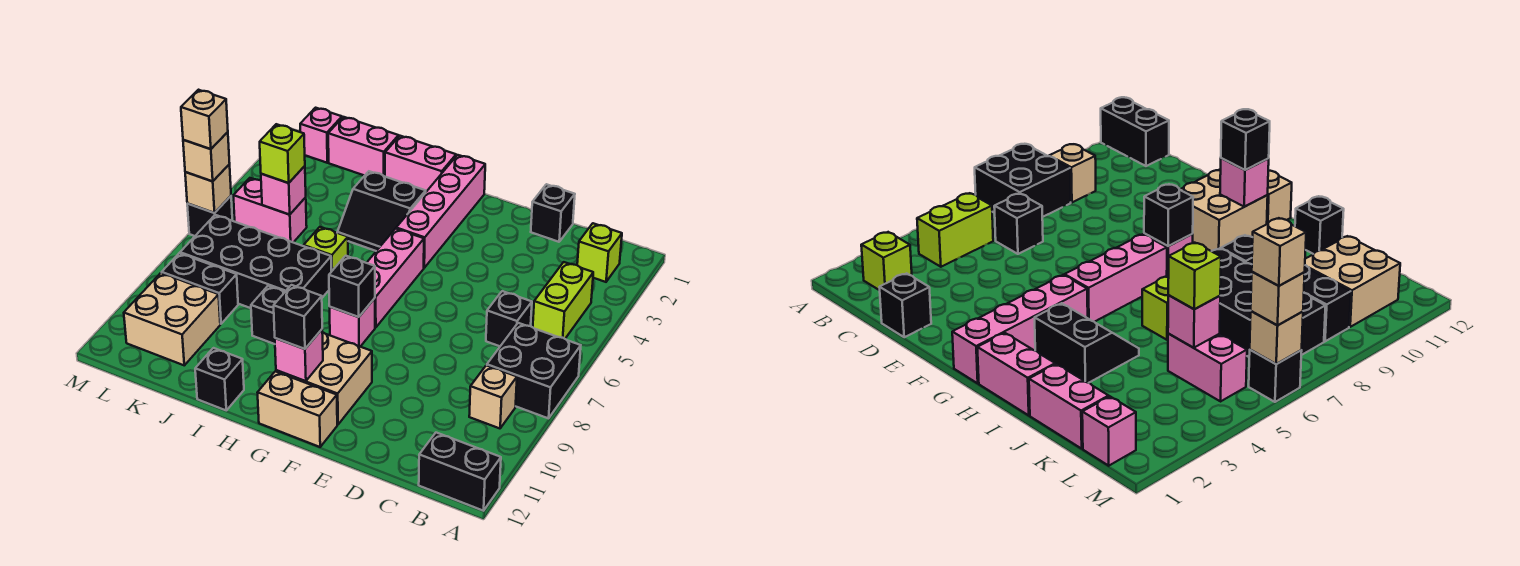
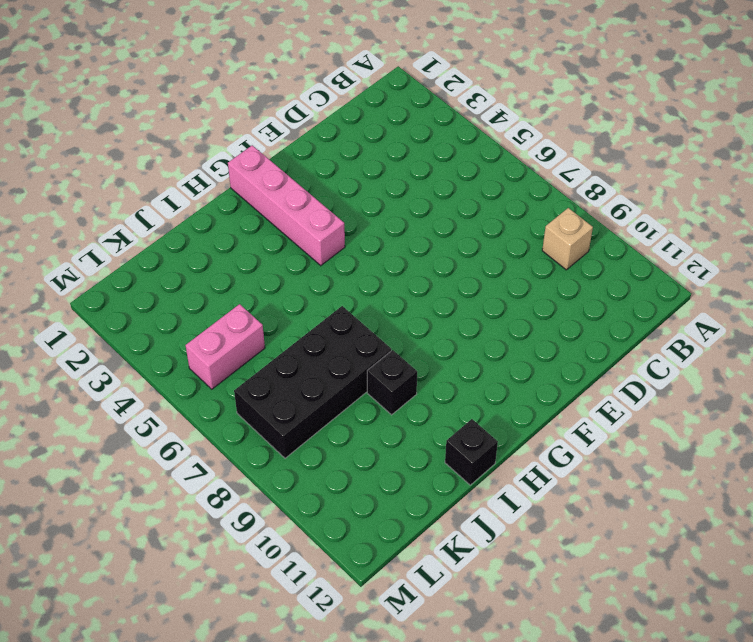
none -> black brick A7:B8 level 1
none -> black brick A12:B12 level 1
none -> lime brick B2 level 1
none -> lime brick B4:B5 level 1

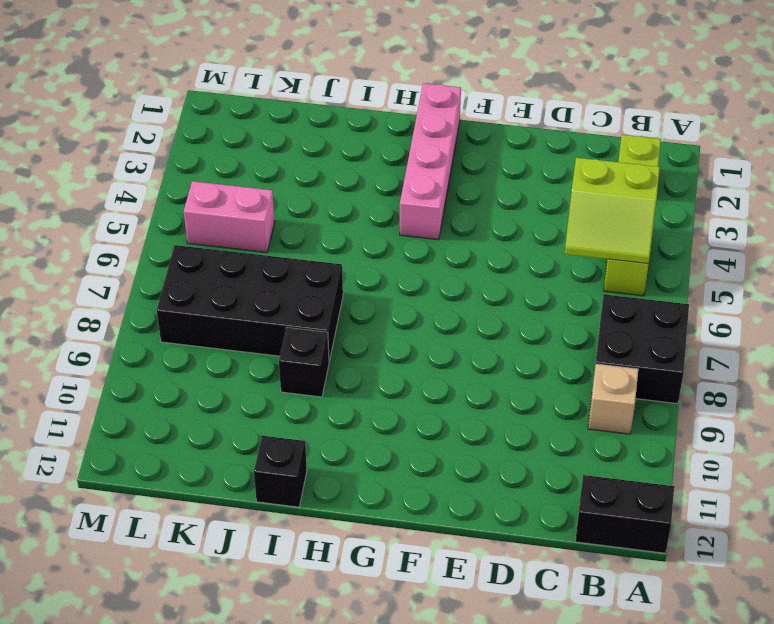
lime slope B4:C5 level 2 top 4 -> none
none -> black brick C6 level 1
none -> black brick D1 level 1
none -> tan brick F10:G11 level 1
none -> tan brick F12:G12 level 1

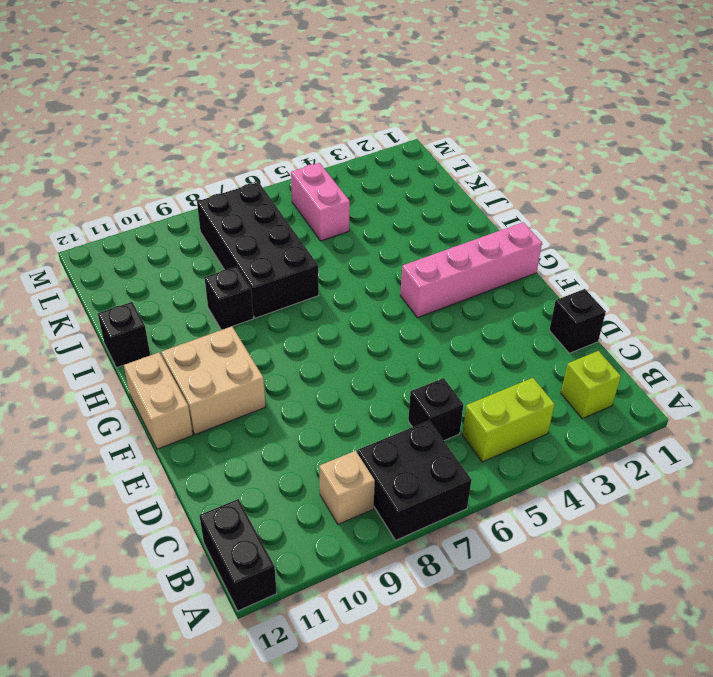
none -> pink brick G5:G7 level 1
none -> pink brick G8 level 1
none -> pink brick H1:I1 level 1
none -> black slope H3:I4 level 1 top 3

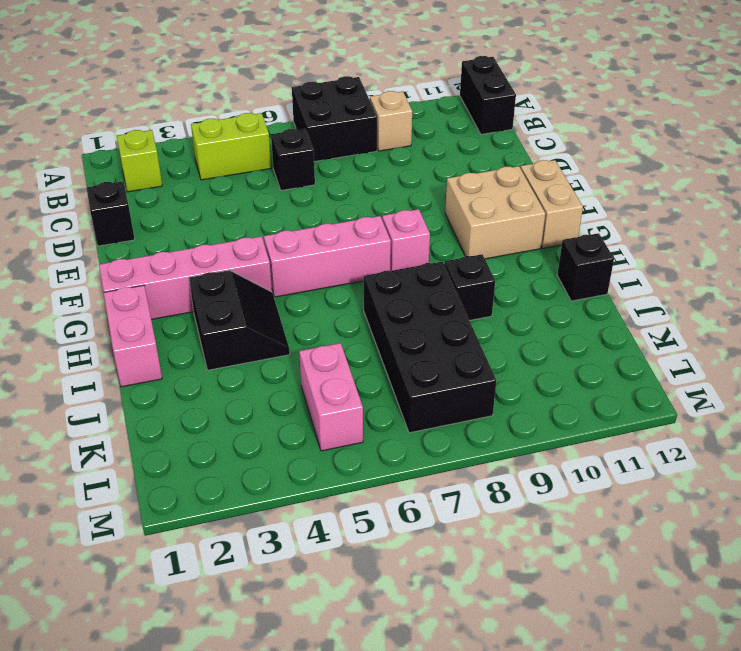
none -> lime brick I6 level 1
none -> pink brick J1:K1 level 1
none -> black brick K9:L9 level 1
none -> tan brick K10:L11 level 1

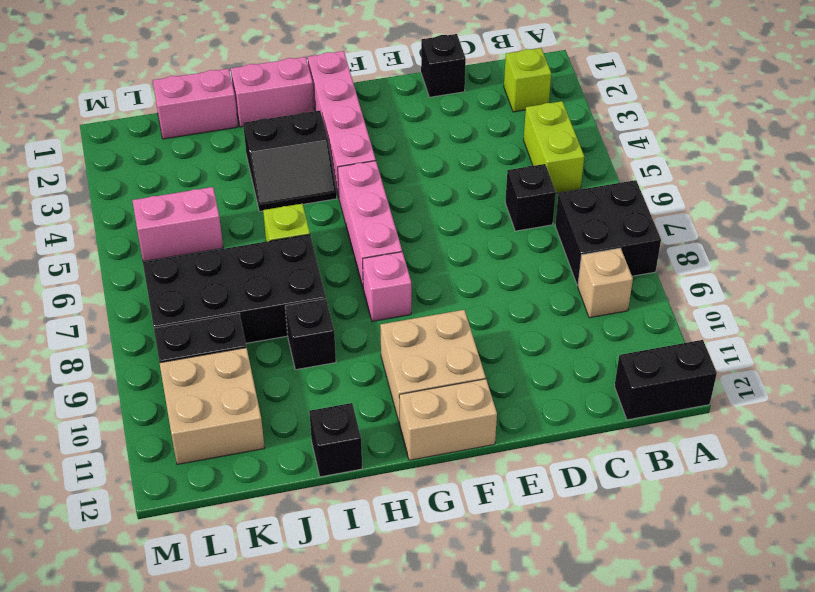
none -> pink brick L1 level 1
none -> black brick M6 level 1
none -> black brick G8 level 2
none -> pink brick G11 level 2

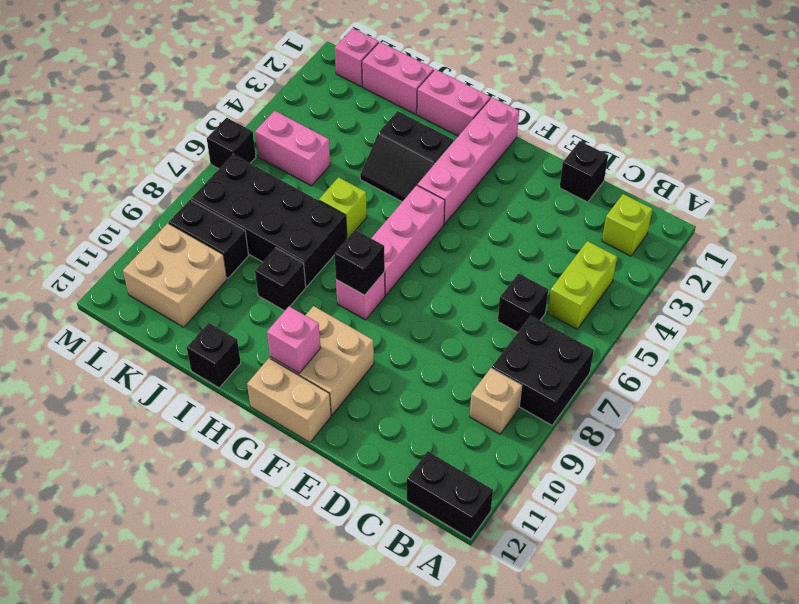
none -> pink brick K5 level 2
none -> tan brick M6 level 2
none -> black brick G11 level 3
none -> lime brick K5 level 3

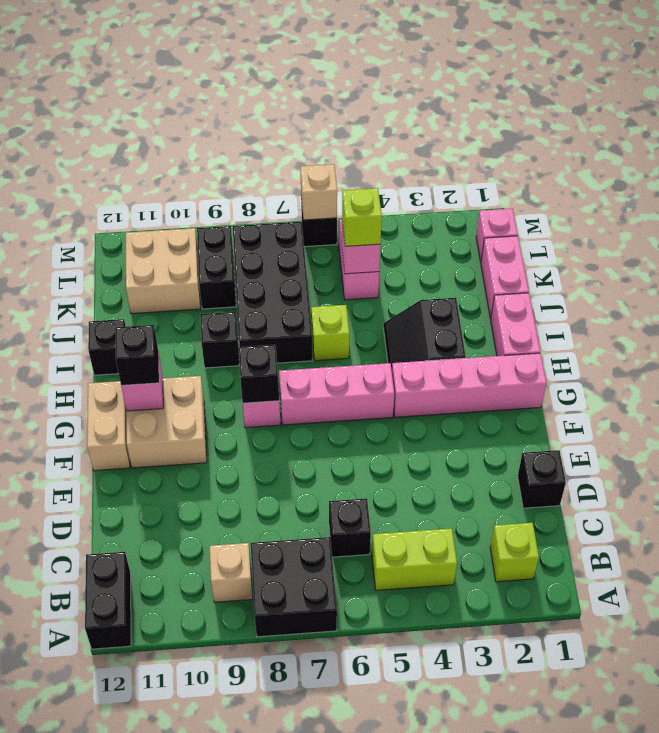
none -> tan brick M6 level 3
none -> tan brick M6 level 4

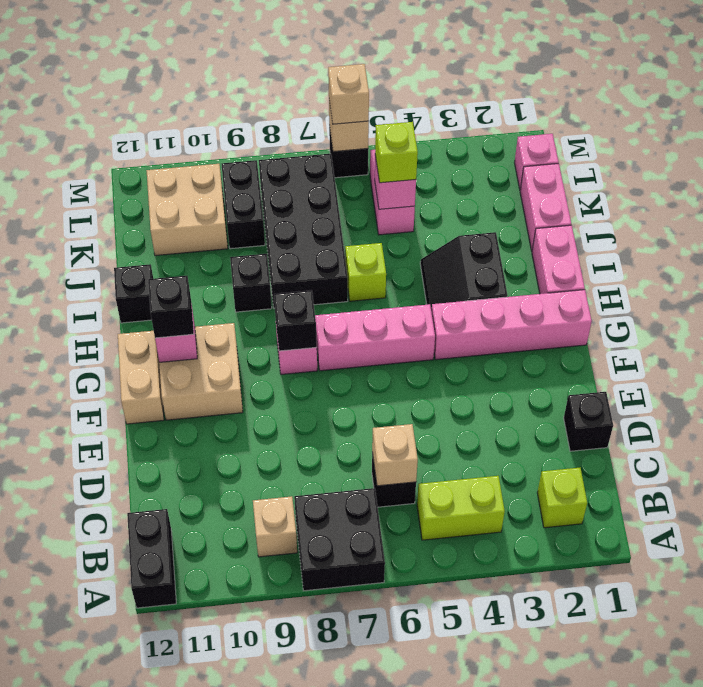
tan brick C6 level 2 -> tan brick M6 level 4

